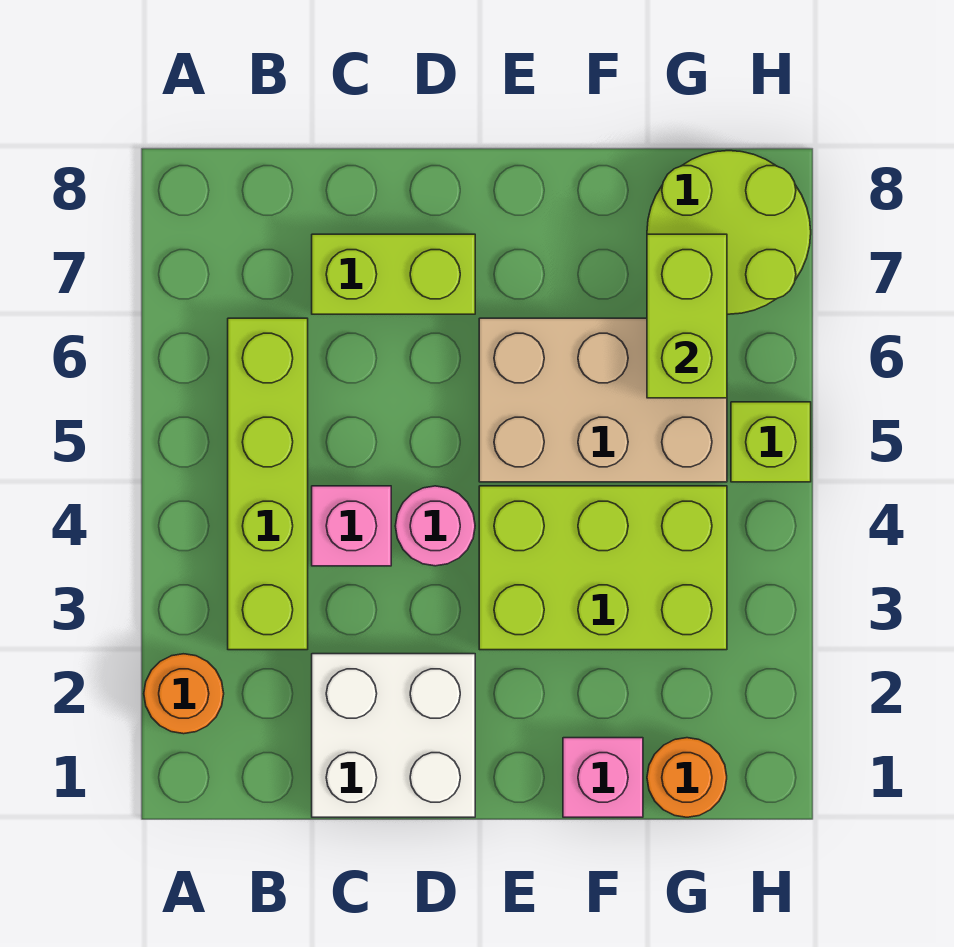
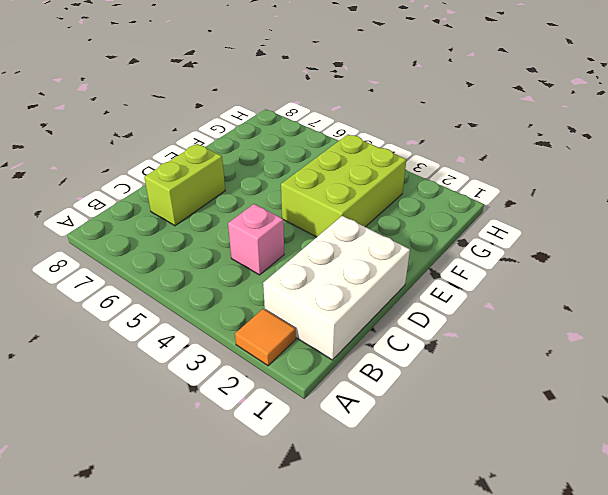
orange tile A2 level 1 -> orange round brick A2 level 1
white brick B1:D2 level 1 -> white brick C1:D2 level 1
none -> lime brick B3:B6 level 1
none -> pink round brick D4 level 1
none -> tan brick E5:G6 level 1

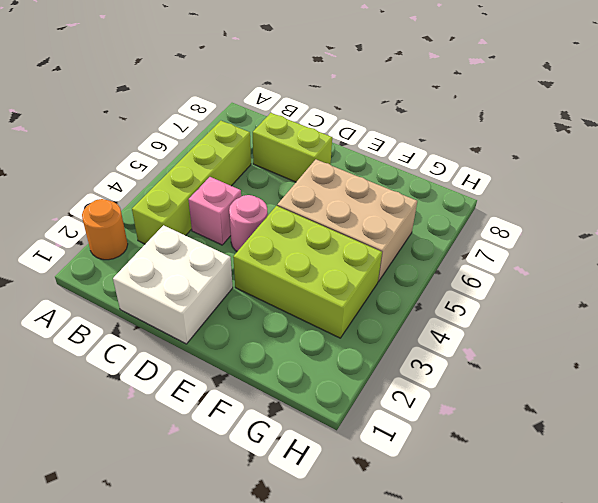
none -> pink brick F1 level 1
none -> orange round brick G1 level 1
none -> lime round brick G7:H8 level 1

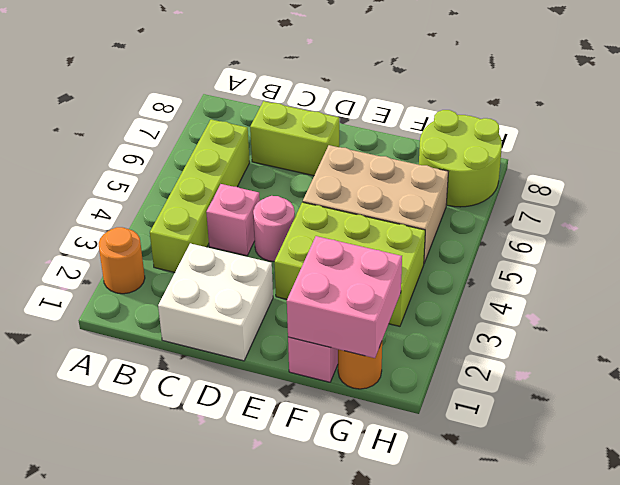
pink brick F1:G2 level 2 -> none
none -> lime brick H5 level 1
none -> lime brick G6:G7 level 2

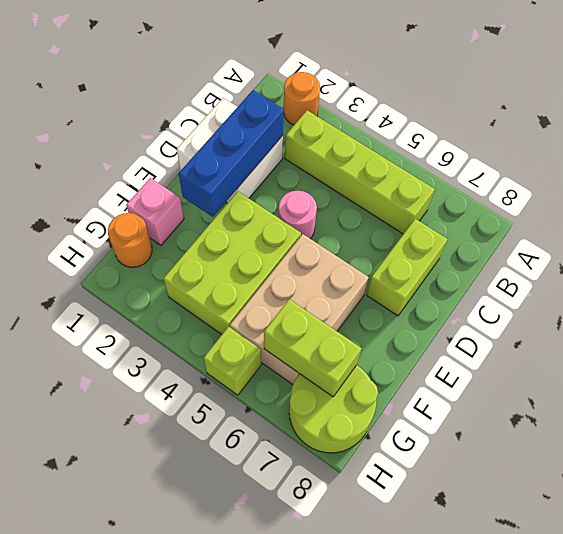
blue brick C2:E2 level 2 -> none
none -> pink brick C4 level 1

